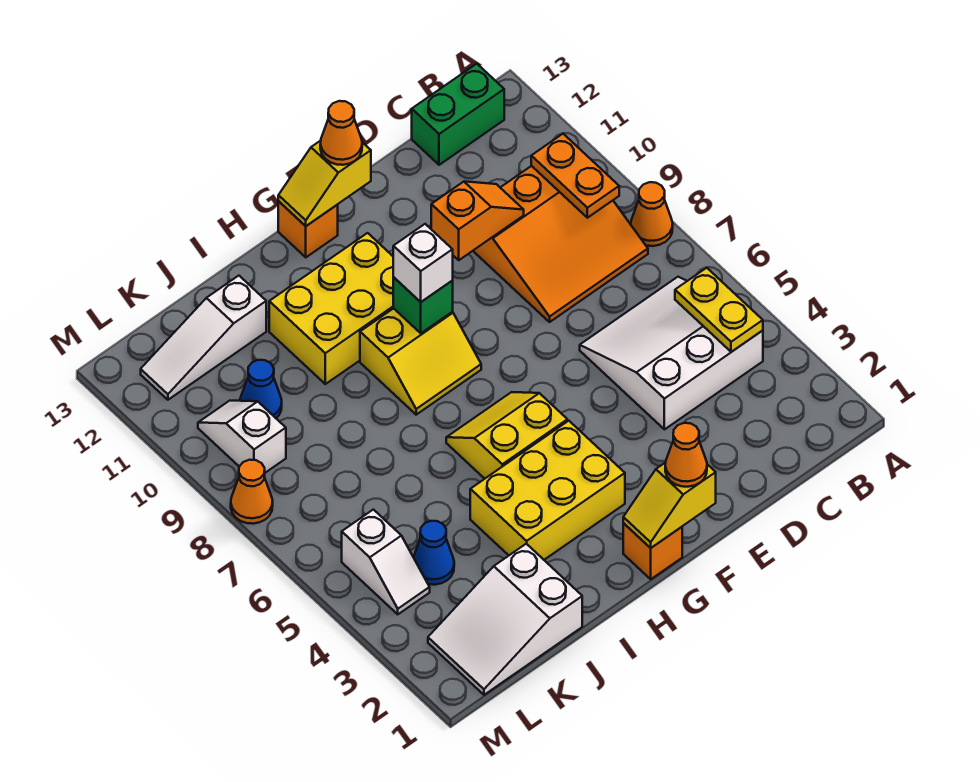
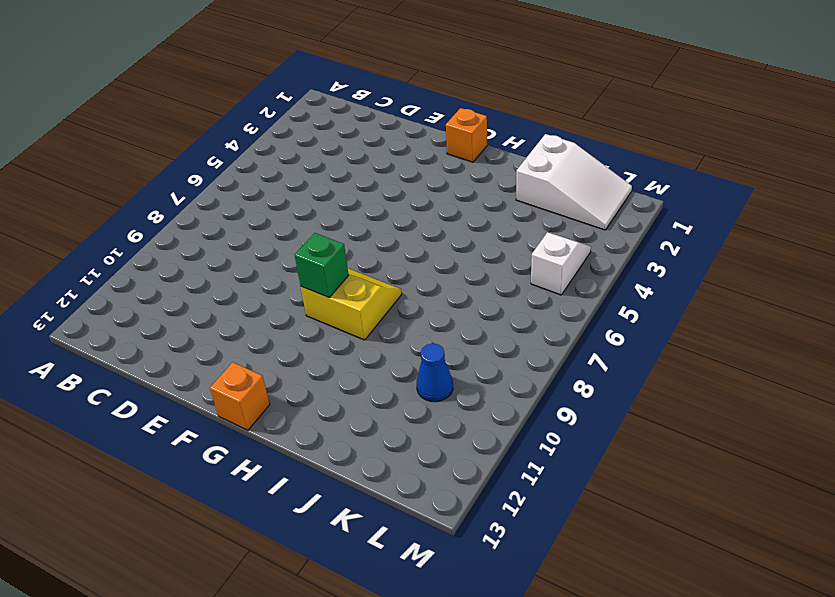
none -> orange cone A8 level 1
none -> white slope B4:D6 level 1 top 4
none -> orange slope B8:D10 level 1 top 10

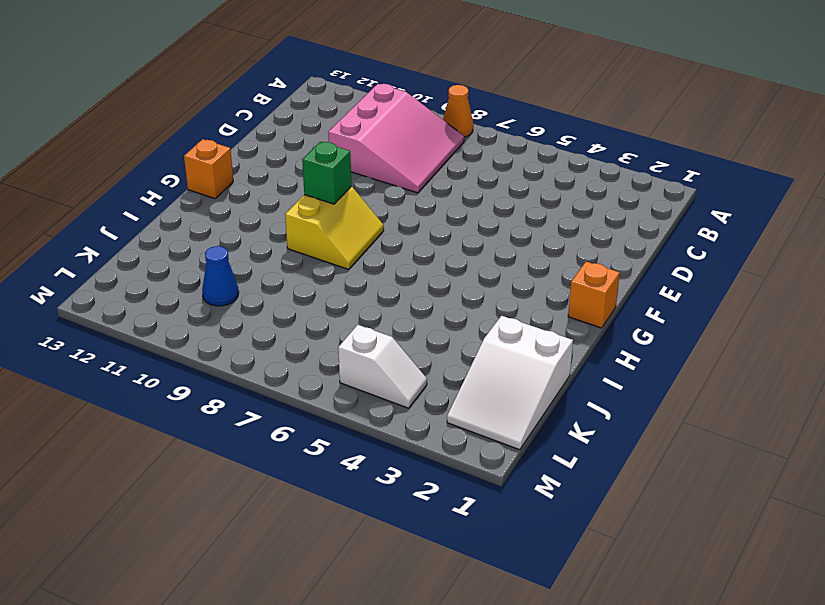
pink slope B8:D10 level 1 top 10 -> orange slope B8:D10 level 1 top 10
none -> white slope B4:D6 level 1 top 4
none -> green brick B13:C13 level 1
none -> yellow brick G3:I4 level 1

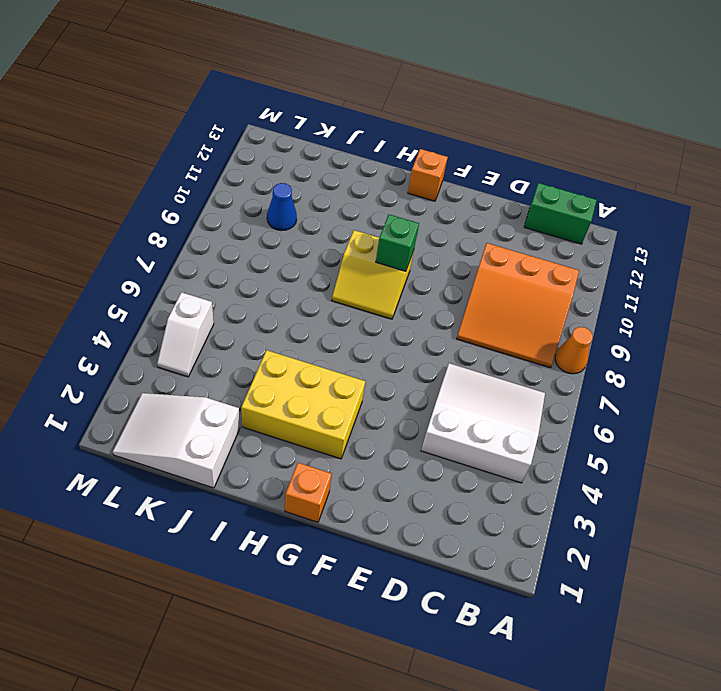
none -> yellow slope G5:H6 level 1 top 5
none -> yellow brick G10:I11 level 1
none -> white slope J12:L12 level 1 top J

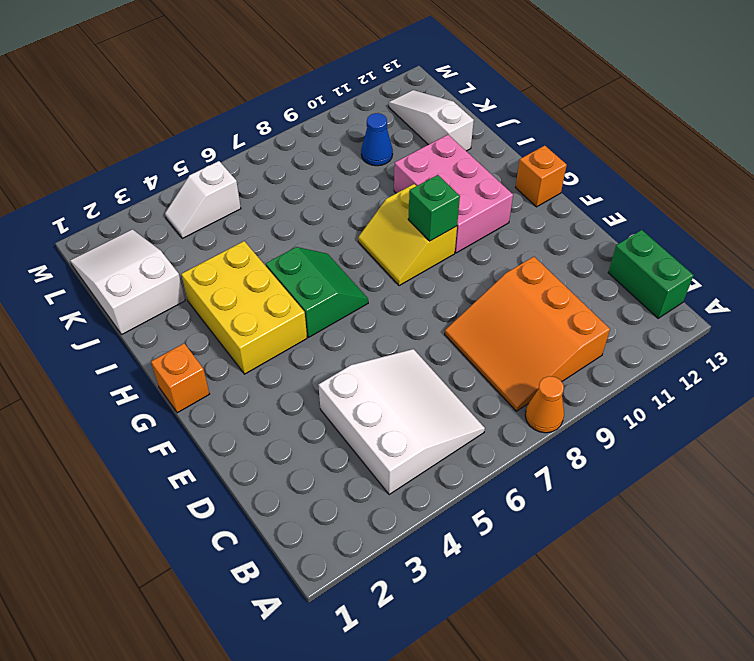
green slope G5:H6 level 1 top 5 -> yellow slope G5:H6 level 1 top 5
pink brick G10:I11 level 1 -> yellow brick G10:I11 level 1
none -> blue cone K4 level 1
none -> white slope L9:L10 level 1 top 9
none -> orange cone M8 level 1

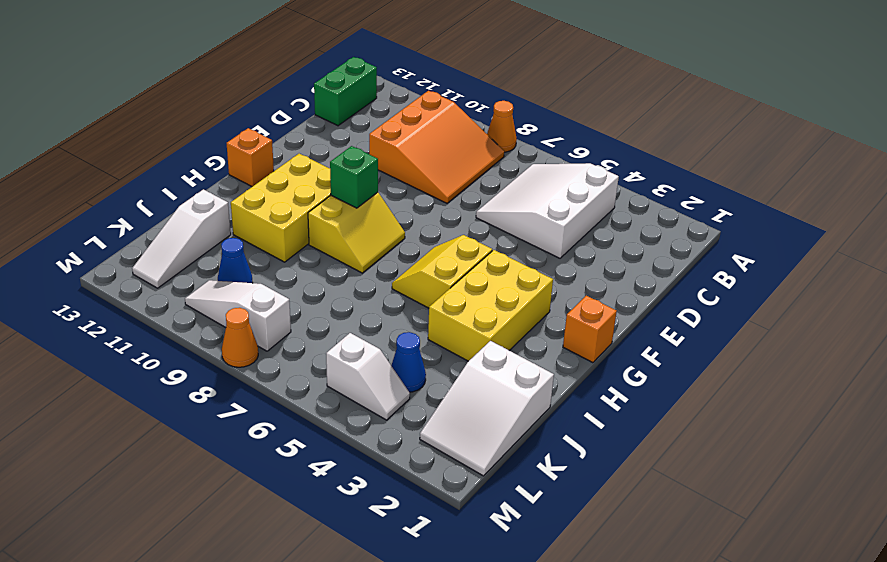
white slope L8:L10 level 1 top 8 -> white slope L9:L10 level 1 top 9
none -> yellow plate B4:B5 level 2
none -> orange plate B9:B10 level 2
none -> orange slope D10:E10 level 2 top E

